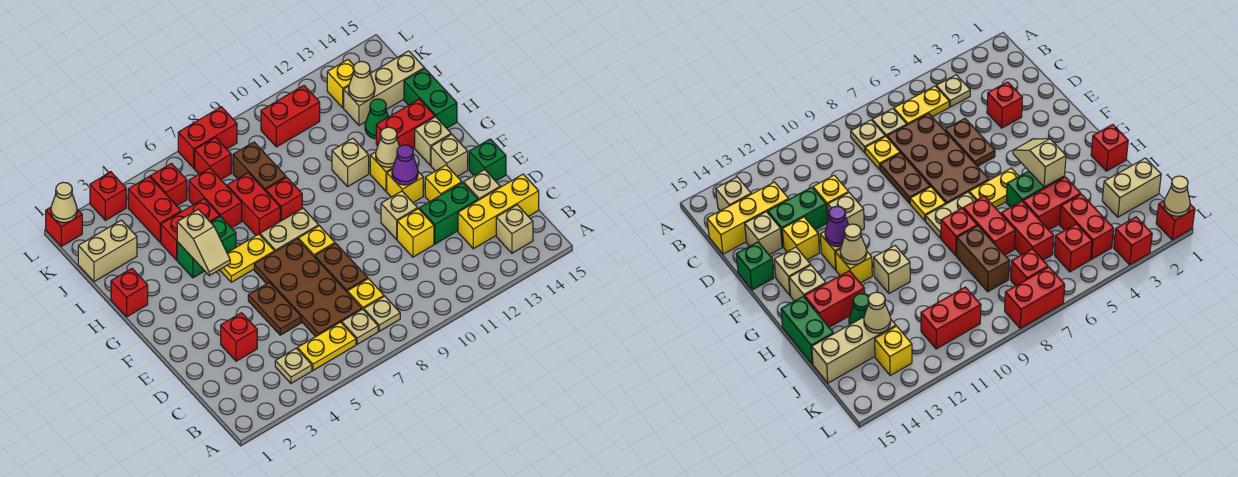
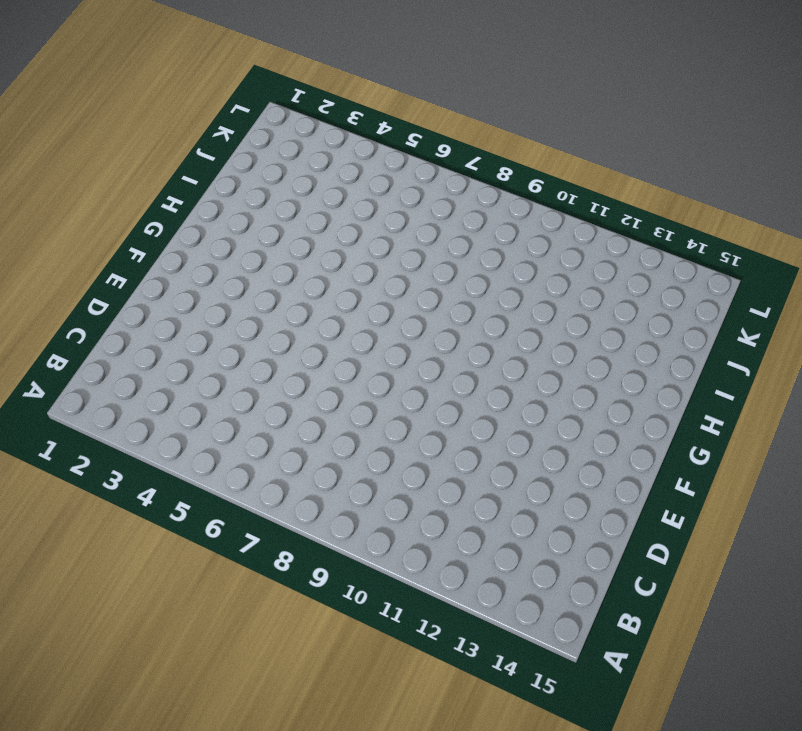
none -> tan plate B4 level 1
none -> yellow plate B5:B6 level 1
none -> tan plate B7 level 1
none -> tan plate B8 level 1

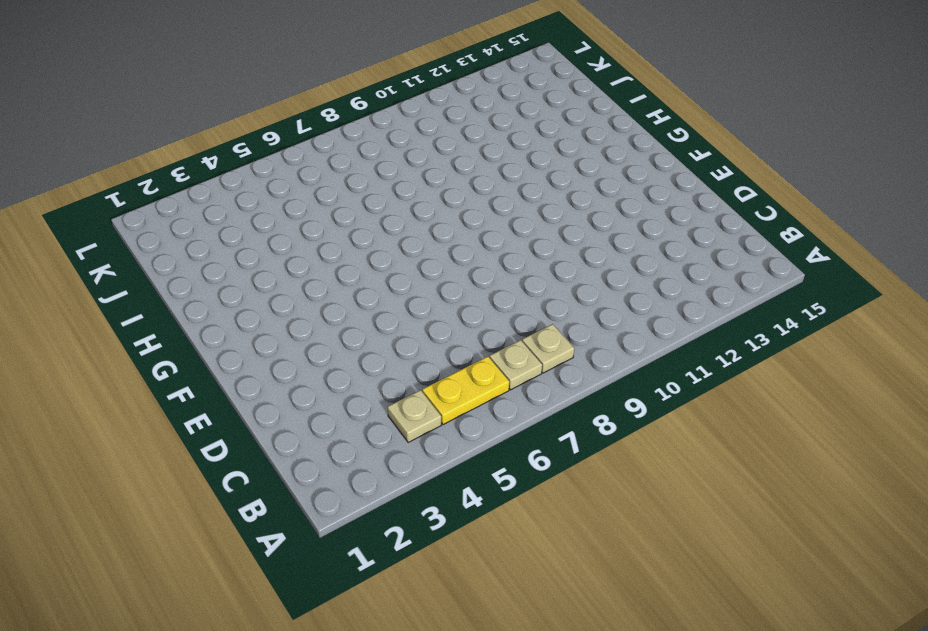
none -> tan brick B14 level 1
none -> brown plate C6:F7 level 1
none -> yellow plate C8 level 1
none -> yellow brick C13:C15 level 1

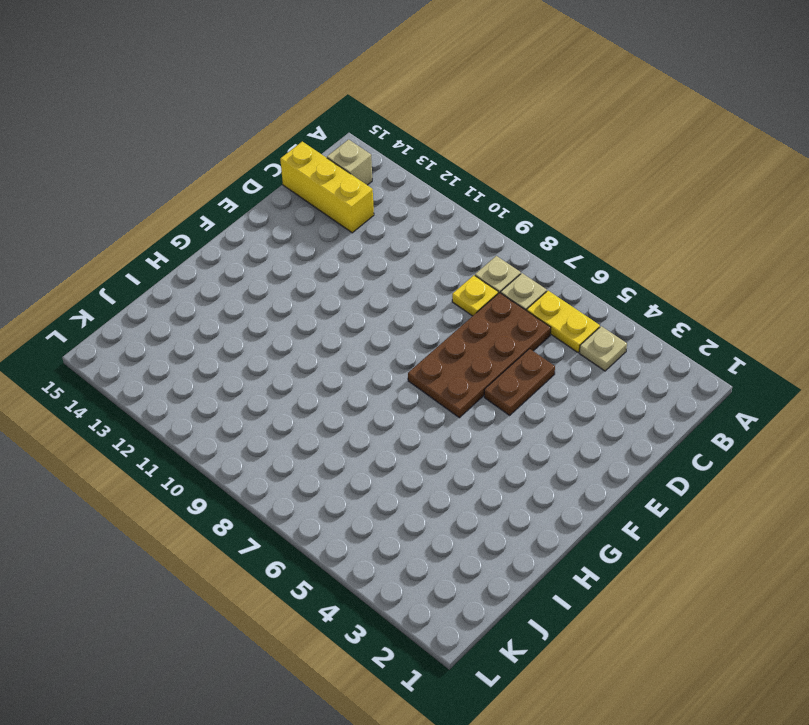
none -> red brick D3 level 1
none -> brown plate D8:E8 level 1
none -> yellow brick D11 level 1
none -> green brick D12:D13 level 1

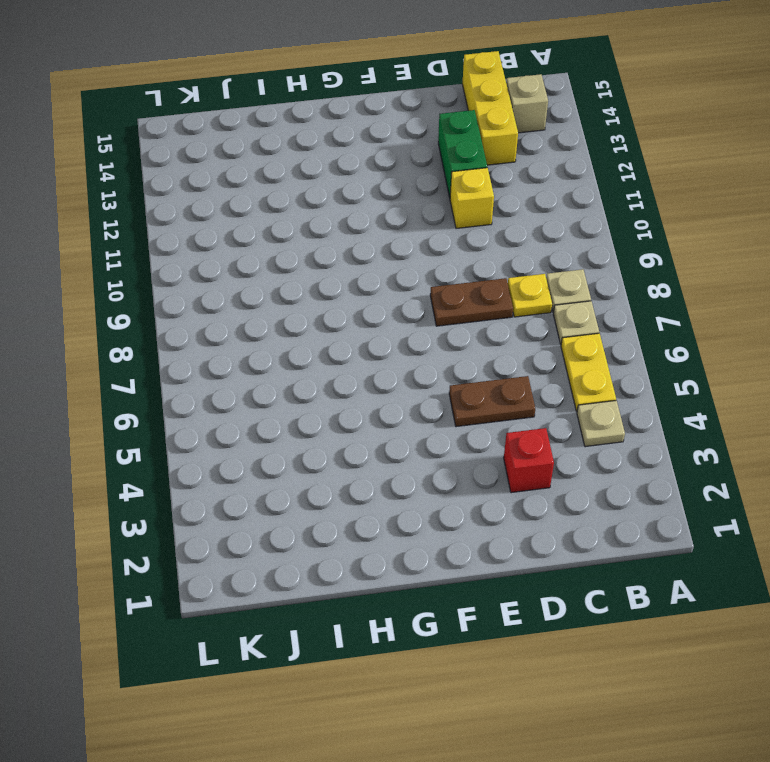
none -> brown plate C6:F7 level 1
none -> tan brick D14 level 1
none -> tan brick E11 level 1
none -> yellow brick E13 level 1

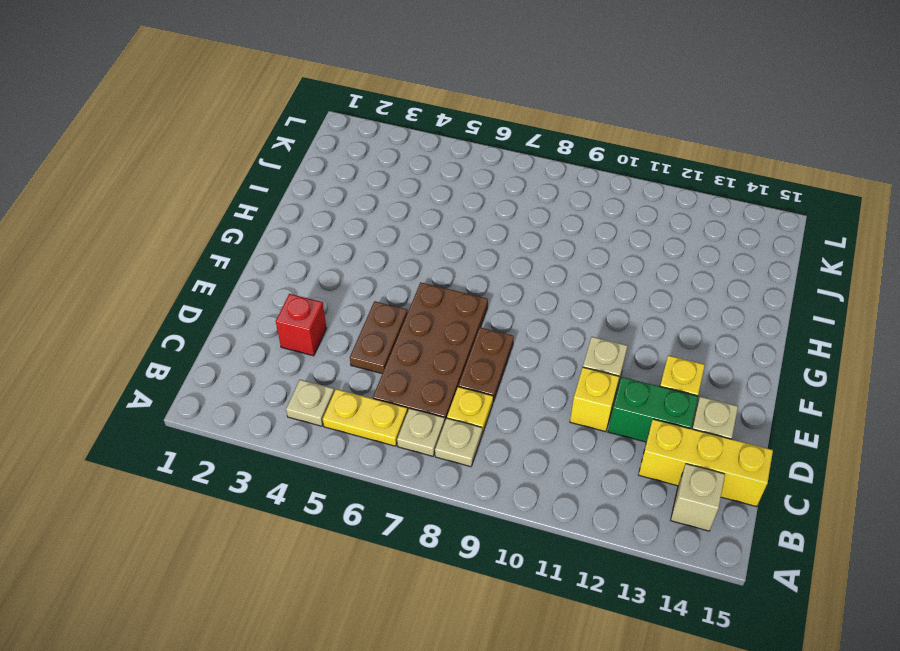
none -> green brick E15 level 1
none -> yellow plate F8 level 1
none -> yellow brick F12 level 1
none -> tan brick F14 level 1

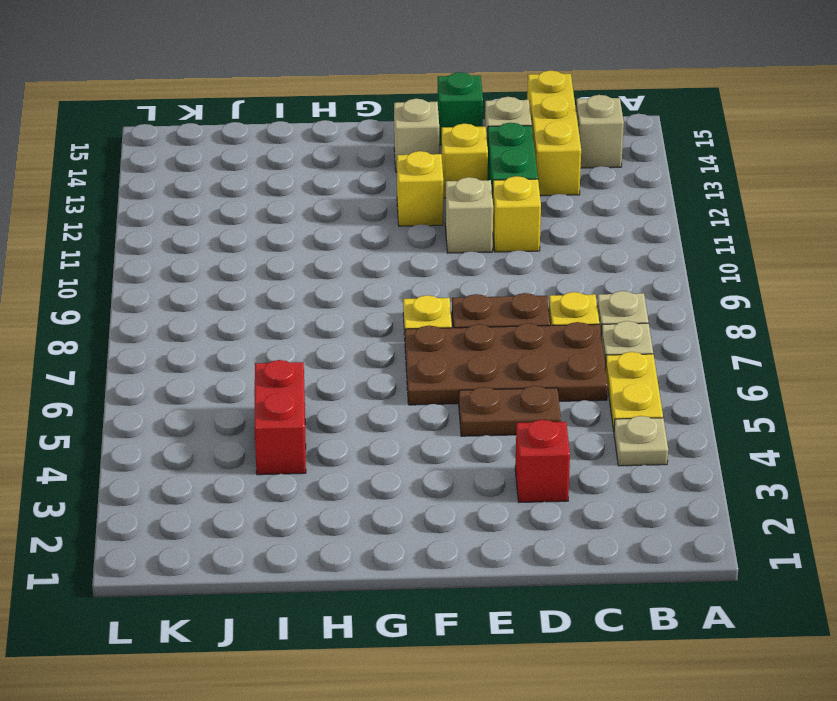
none -> yellow plate G5:G6 level 1
none -> tan plate G7:G8 level 1
none -> yellow brick G12 level 1
none -> tan brick G14 level 1

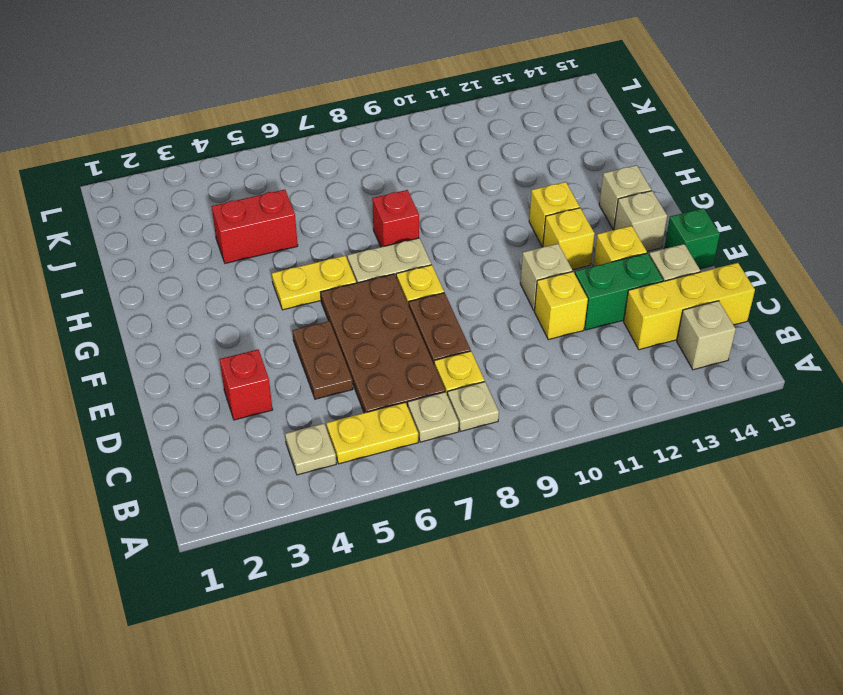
none -> red brick H1 level 1
none -> green brick H4:H5 level 1
none -> red brick H7:I7 level 1
none -> tan brick H11 level 1

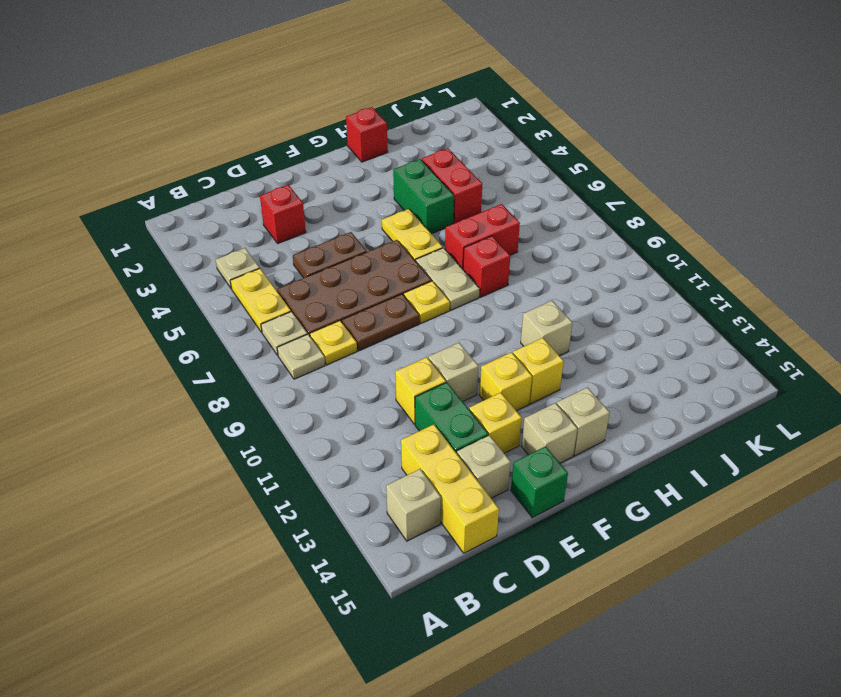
none -> red brick H13:H14 level 1
none -> green brick H15:I15 level 1
none -> red brick I6:J6 level 1
none -> brown brick I8:J8 level 1

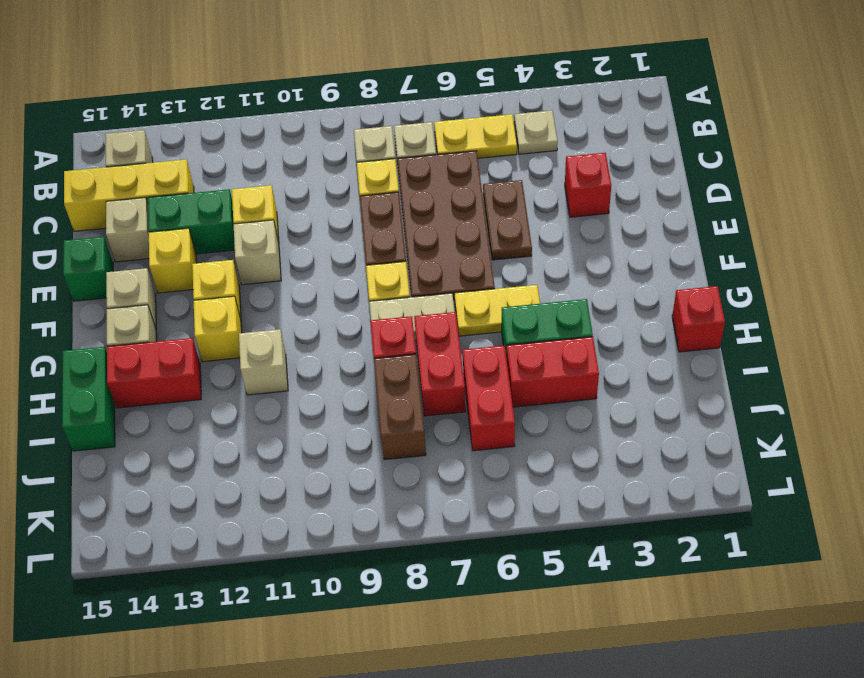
none -> green cone I13 level 1
none -> tan brick J1:J2 level 1
none -> red brick J4:K4 level 1
none -> tan brick J13:J15 level 1

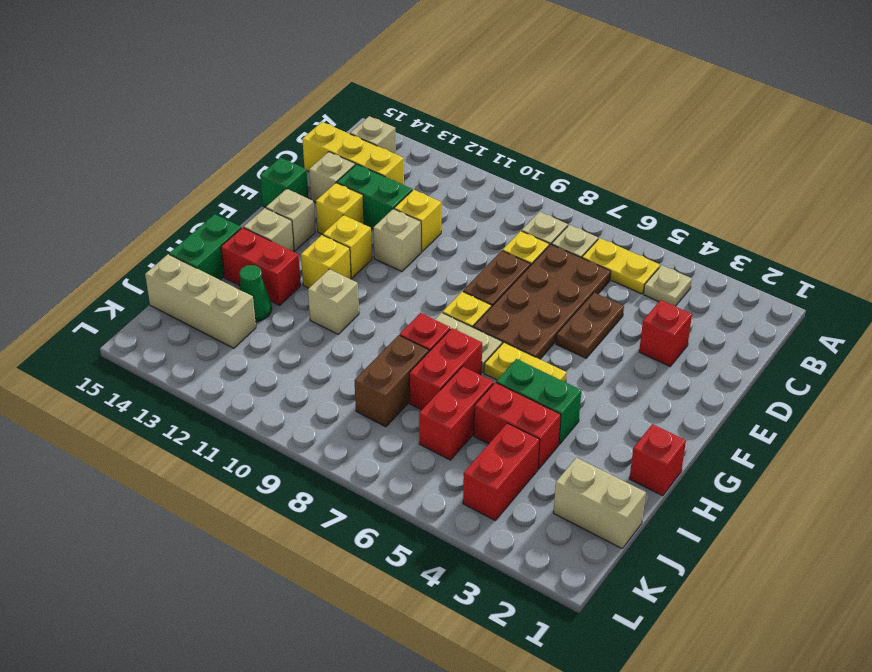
none -> red brick K5 level 1
none -> red brick K7 level 1
none -> red brick K10:K11 level 1
none -> yellow brick K13 level 1

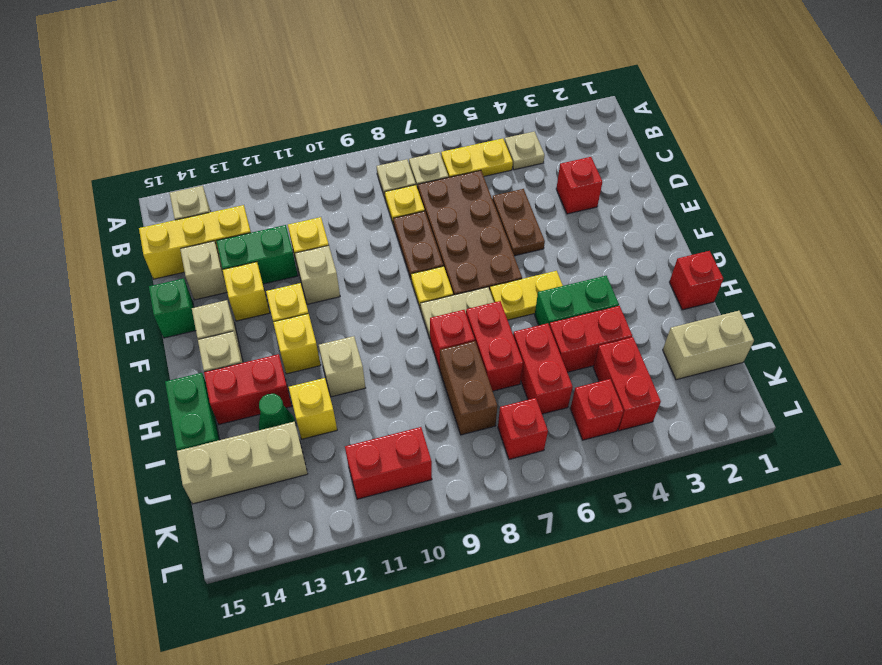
yellow brick I12 level 1 -> yellow brick K13 level 1
none -> red brick L1 level 1
none -> red brick L3 level 1
none -> red brick L7:L8 level 1
none -> purple cone F12 level 2

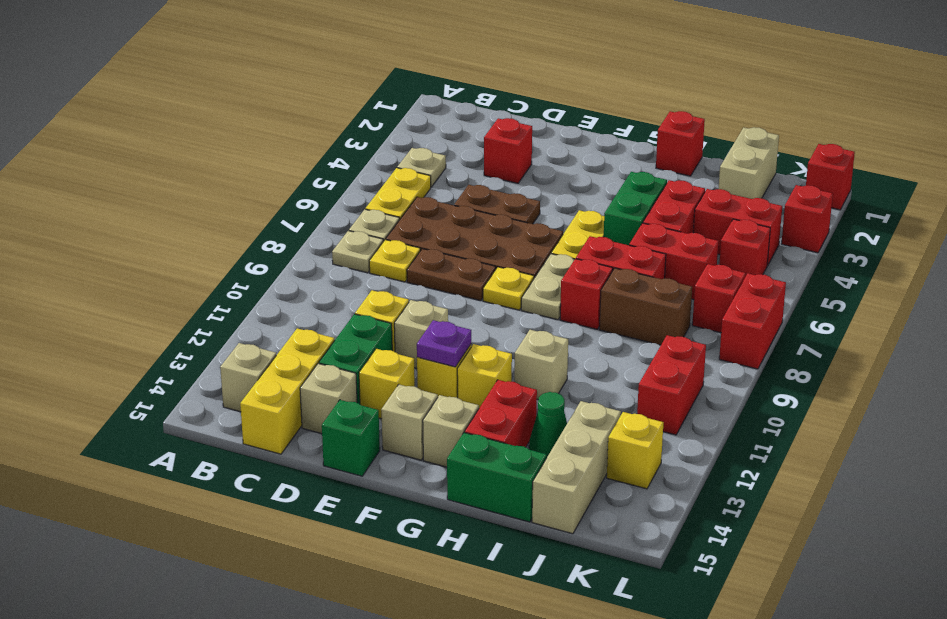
purple plate F12 level 2 -> purple cone F12 level 2
none -> tan slope G4:H4 level 2 top H
none -> tan cone G12 level 2
none -> tan cone J13 level 2
none -> tan cone L1 level 2

